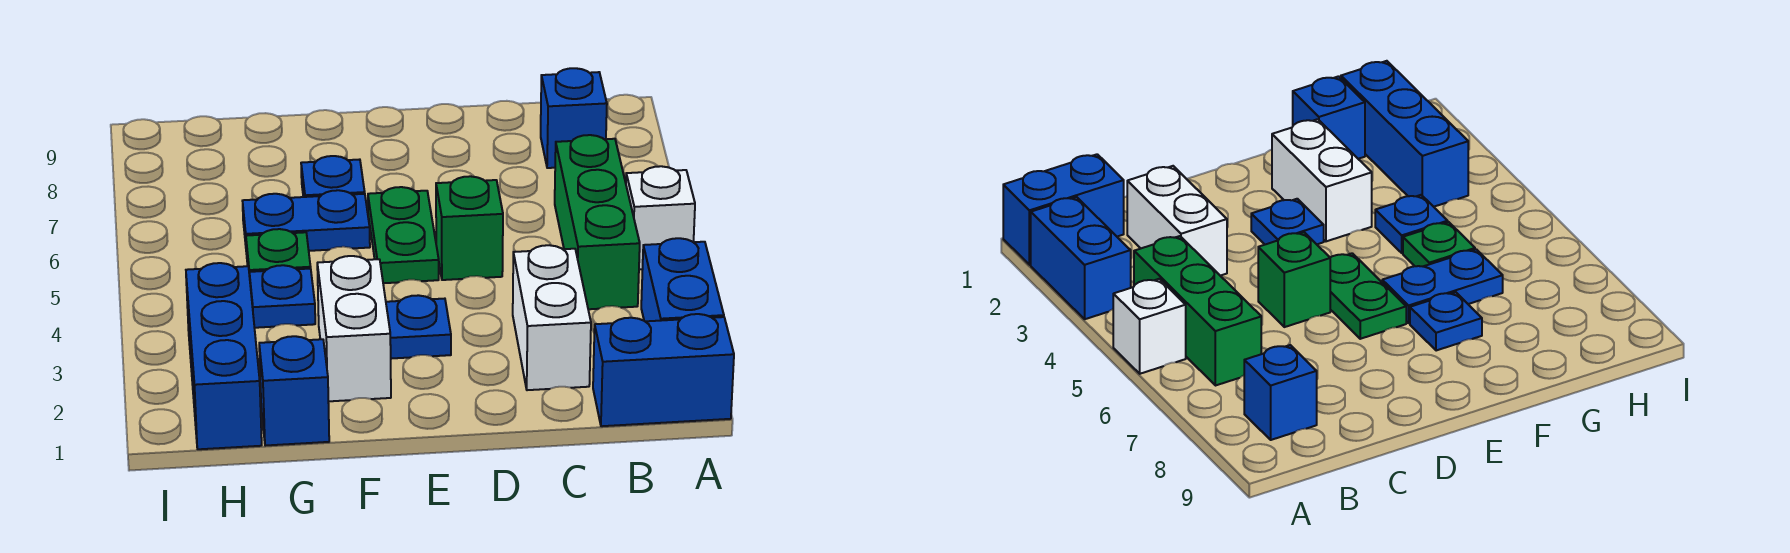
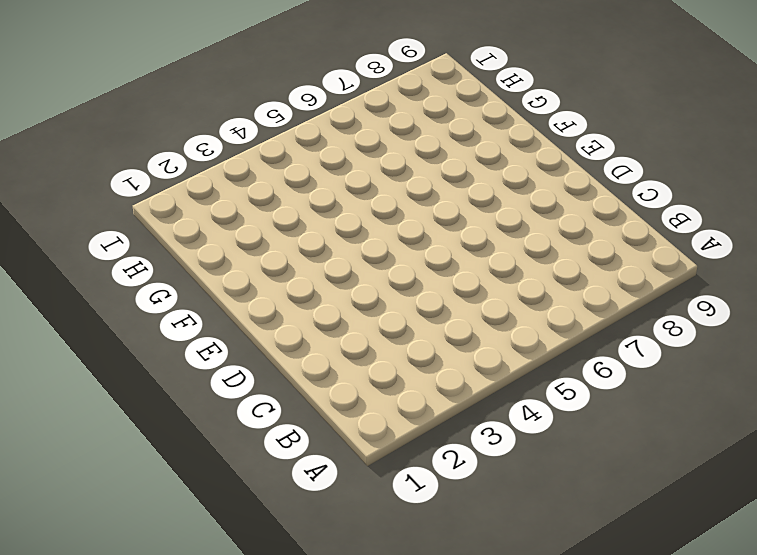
none -> blue brick A1:B1 level 1
none -> blue brick A2:A3 level 1
none -> white brick A5 level 1

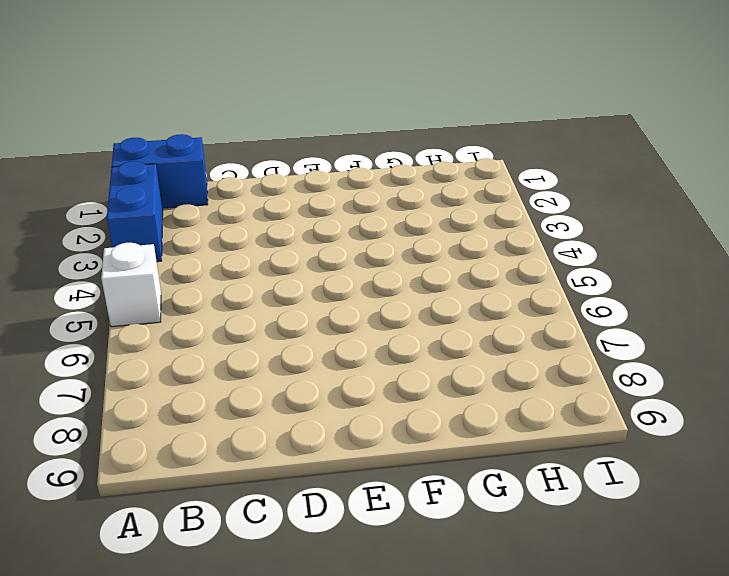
none -> green brick B4:B6 level 1
none -> blue brick B8 level 1
none -> white brick C2:C3 level 1

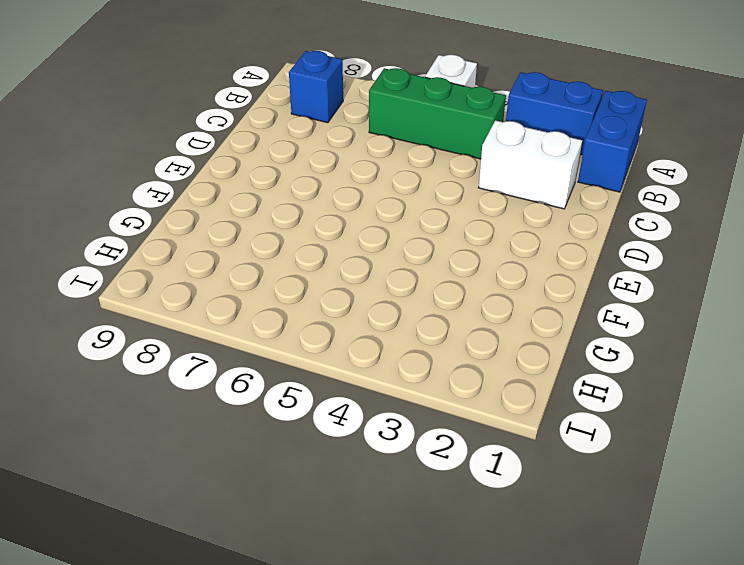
none -> green brick D5 level 1
none -> blue plate E3 level 1
none -> green plate E5:E6 level 1

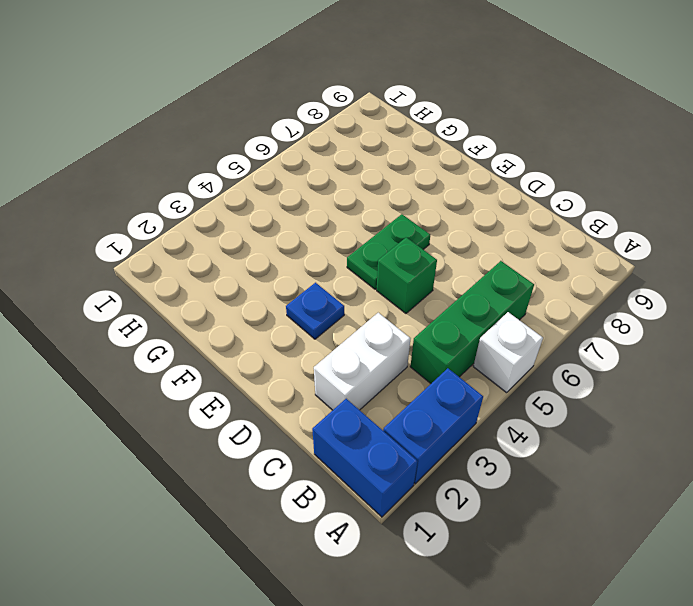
none -> blue brick B8 level 1
none -> white brick F2:F3 level 1
none -> blue plate F6:G6 level 1

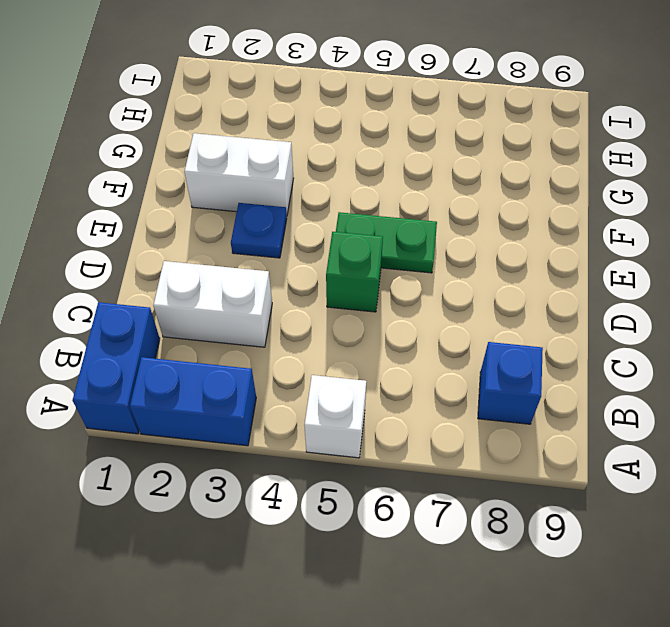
none -> green brick B4:B6 level 1
none -> blue plate F6:G6 level 1
none -> blue plate F7 level 1

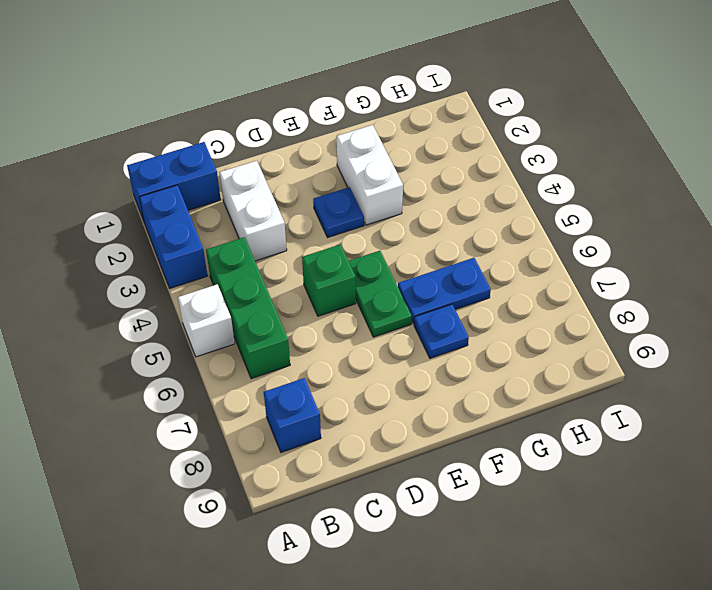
none -> blue brick G1 level 1
none -> blue plate G4 level 1
none -> green plate G5 level 1

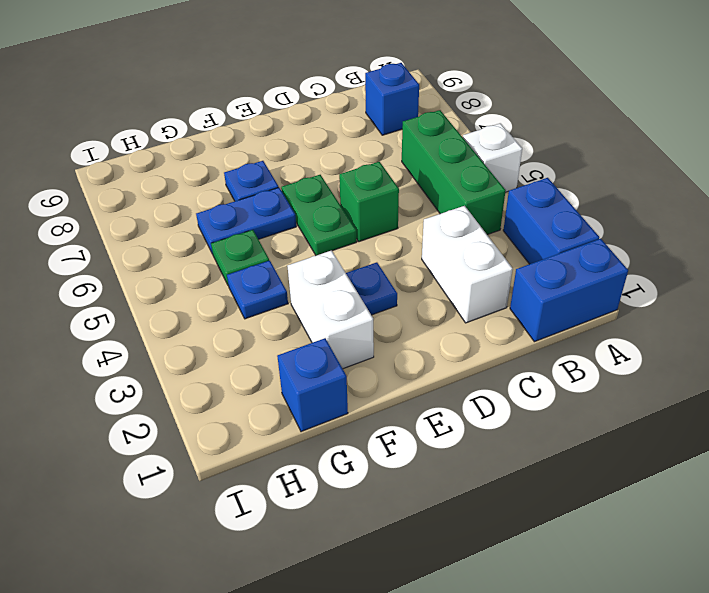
none -> blue brick H1:H3 level 1

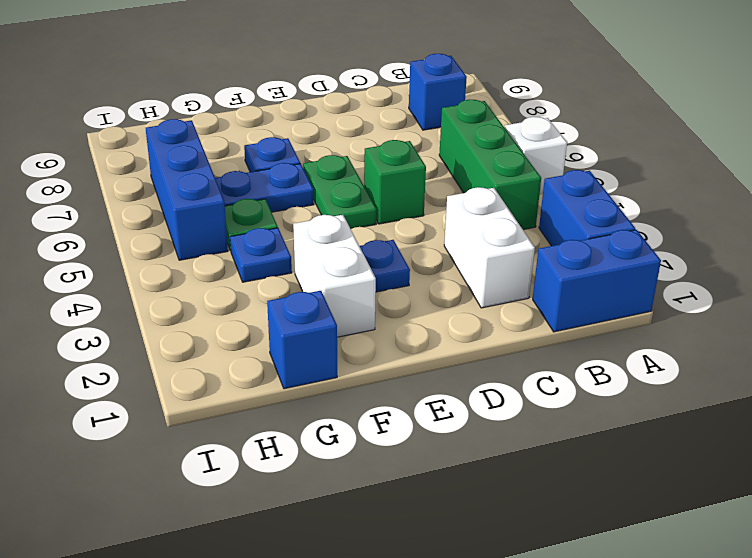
blue brick H5:H7 level 1 -> blue brick H1:H3 level 1

